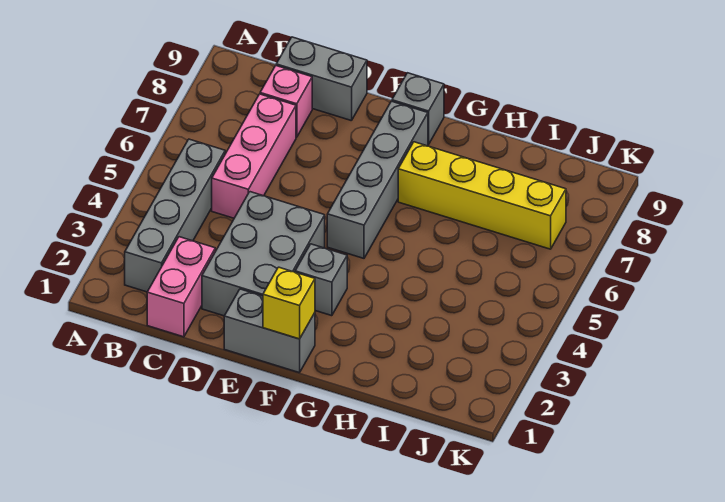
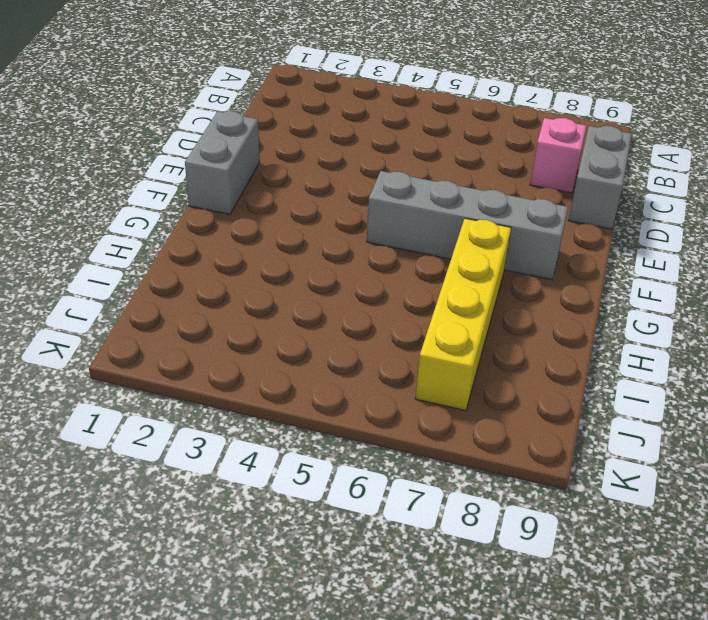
none -> grey brick B2:B5 level 1
none -> pink brick C1:C2 level 1
none -> pink brick C5:C7 level 1

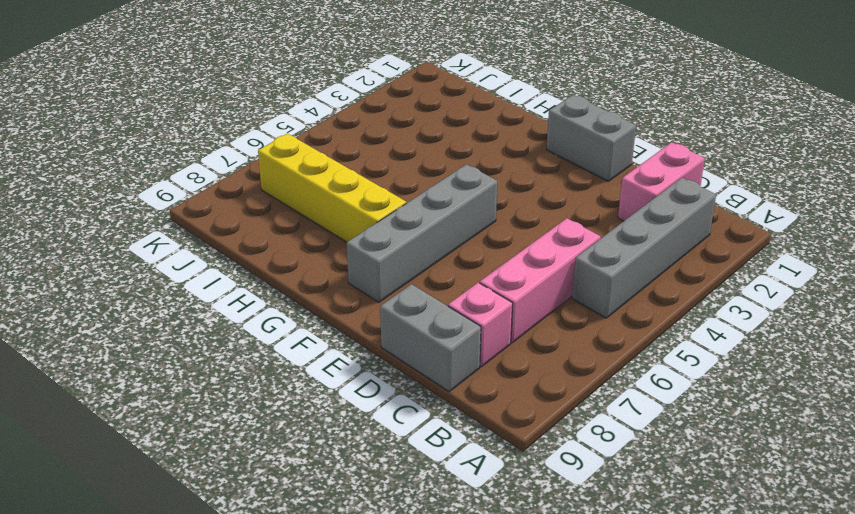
none -> grey brick D2:E4 level 1
none -> grey brick F3 level 1
none -> grey brick F9 level 1

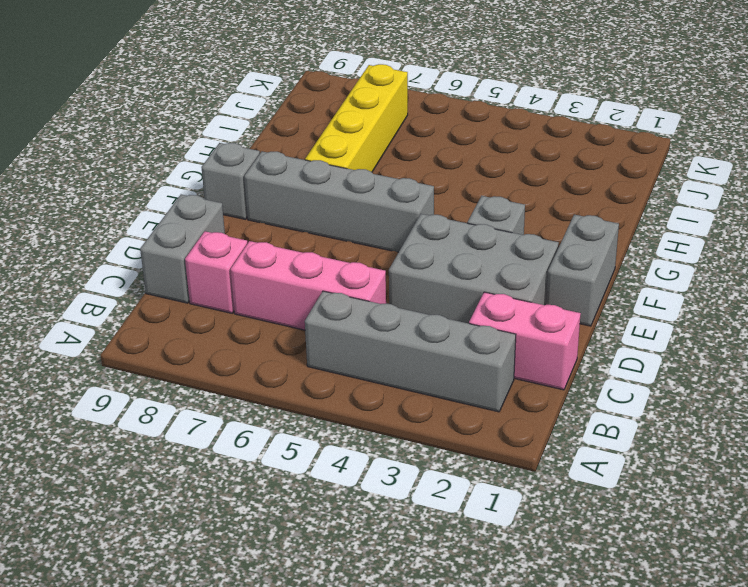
none -> yellow brick F1 level 2

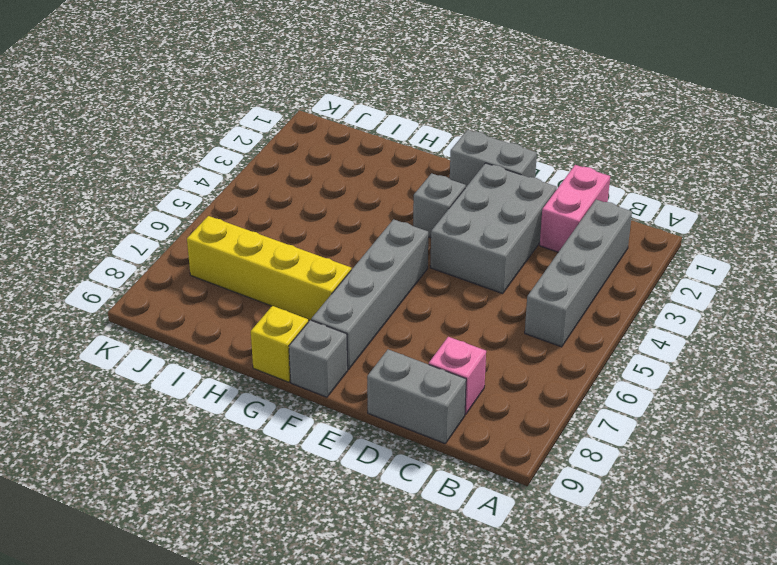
yellow brick G9 level 1 -> yellow brick F1 level 2
none -> pink brick C5:C7 level 1

